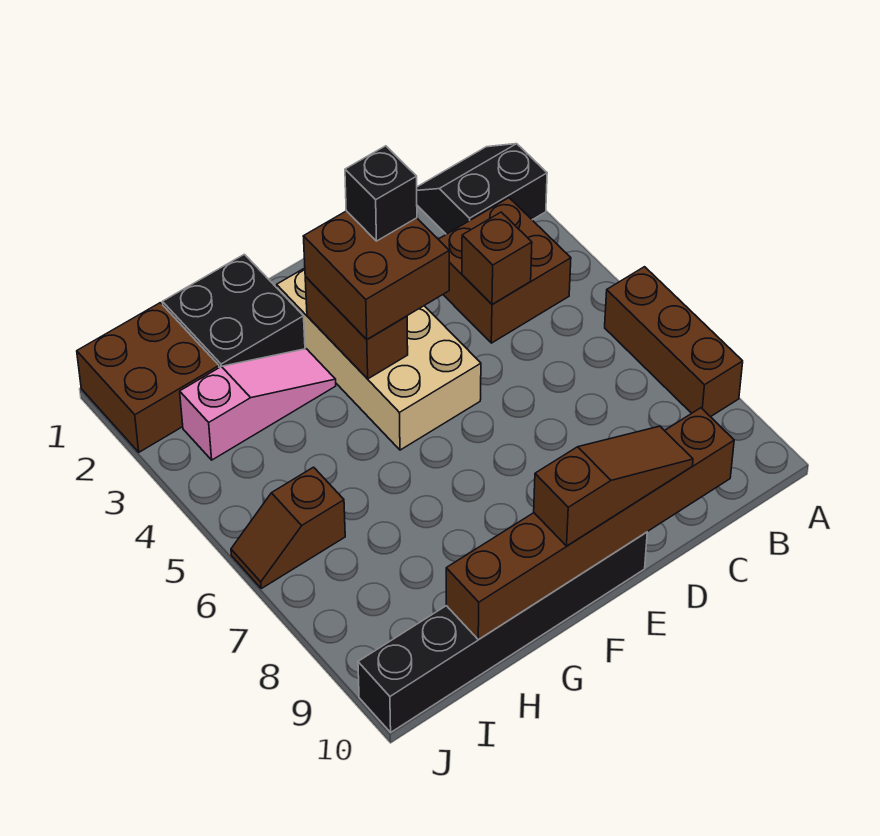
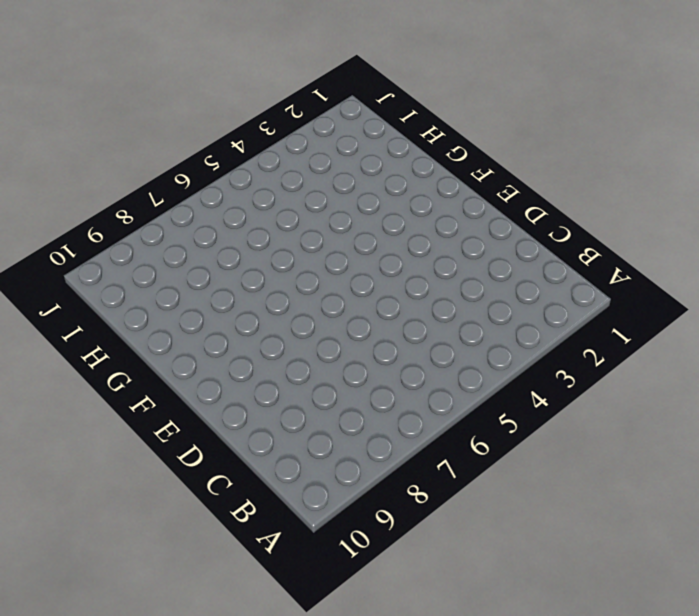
none -> black slope A1:B2 level 1 top 2
none -> brown brick A6:A8 level 1
none -> brown brick B3:C4 level 1

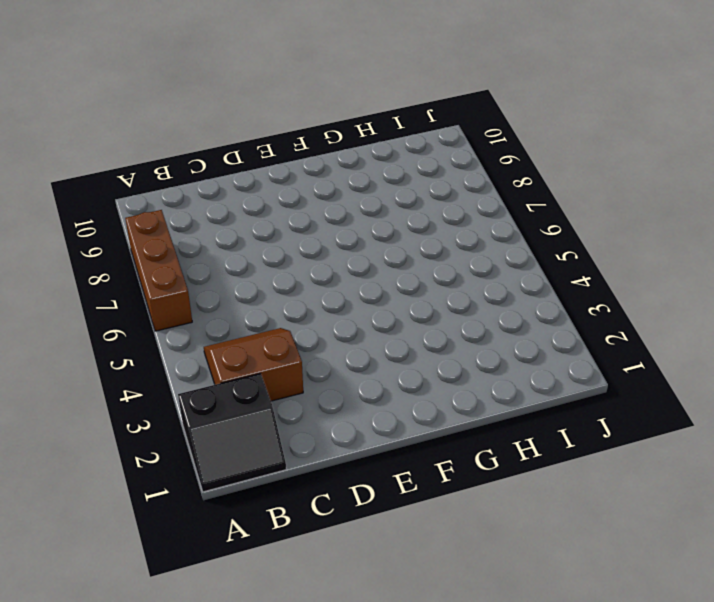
brown slope B3:C4 level 1 top 3 -> brown brick B3:C4 level 1
none -> tan brick E2:F5 level 1
none -> black brick E10:J10 level 1
none -> black brick G1:H2 level 1

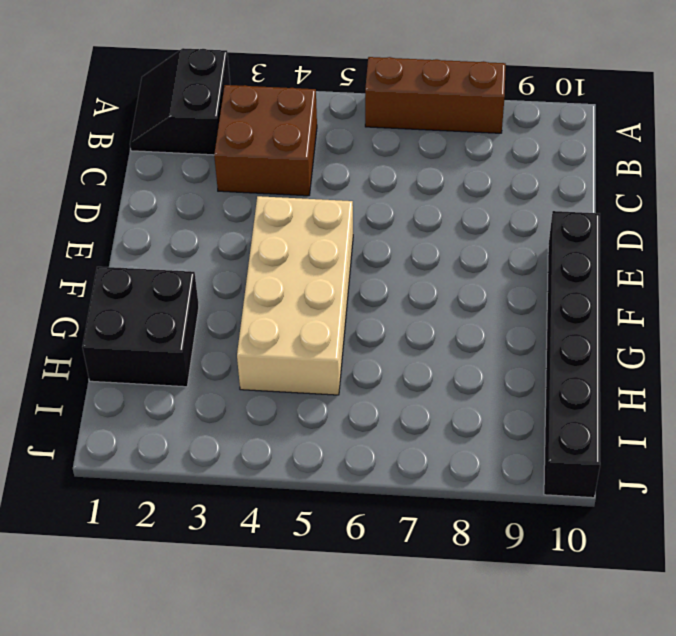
tan brick E4:H5 level 1 -> tan brick E2:F5 level 1
none -> pink slope G3:I3 level 1 top I
none -> brown brick I1:J2 level 1
none -> brown slope I6:J6 level 1 top I

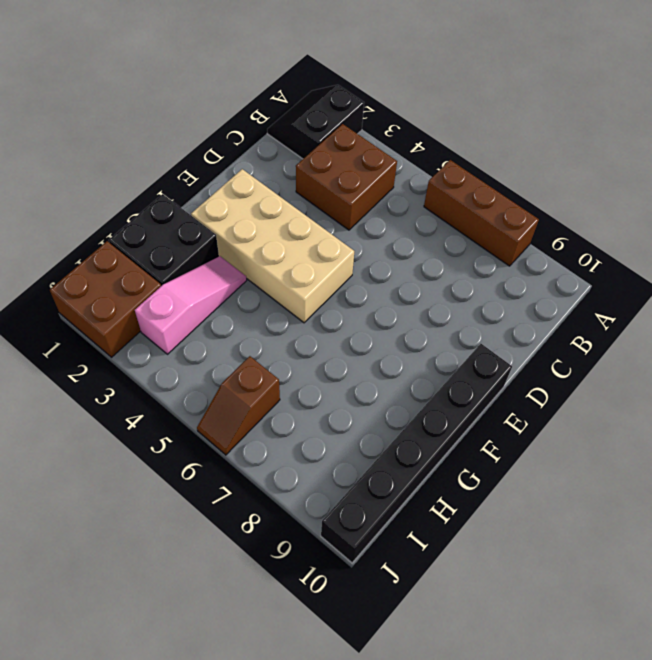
none -> brown brick C4 level 2
none -> brown brick C10:H10 level 2
none -> brown brick F3:F4 level 2

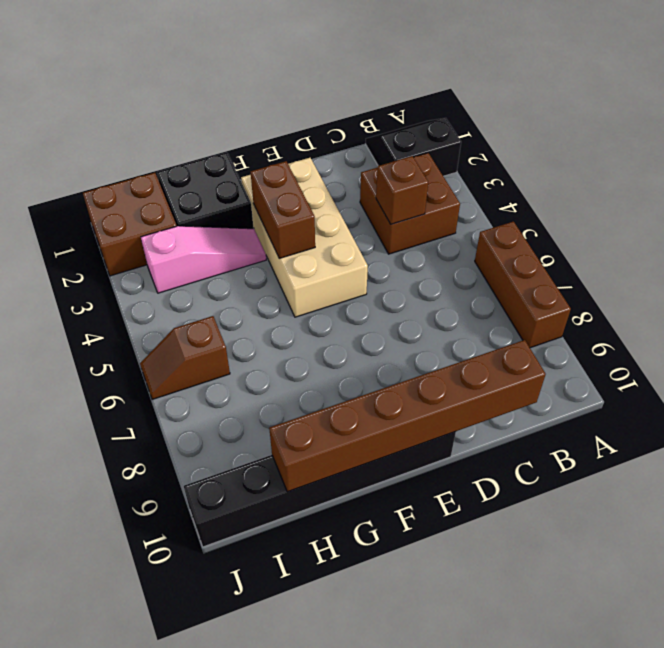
none -> brown slope D10:F10 level 3 top F
none -> brown brick E3:F4 level 3
none -> black brick E3 level 4

